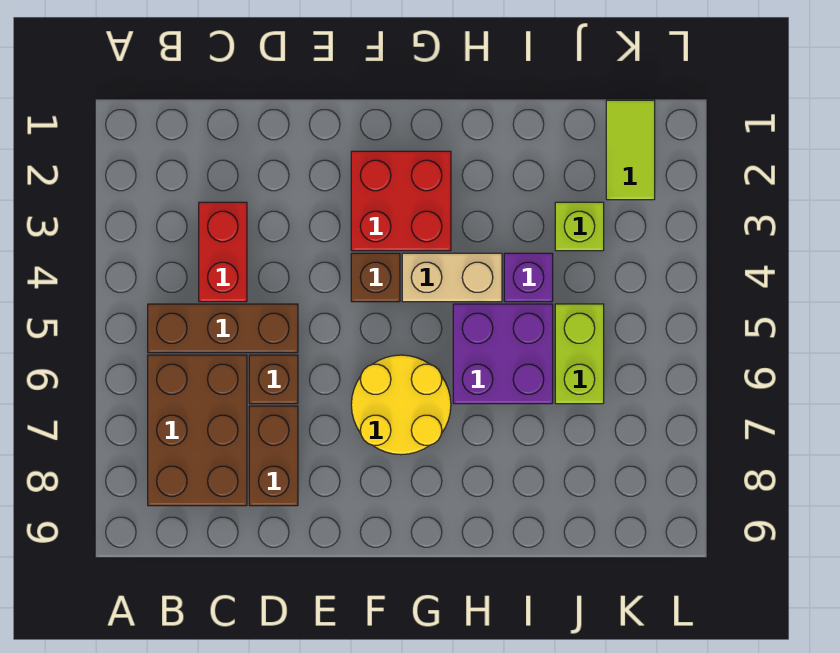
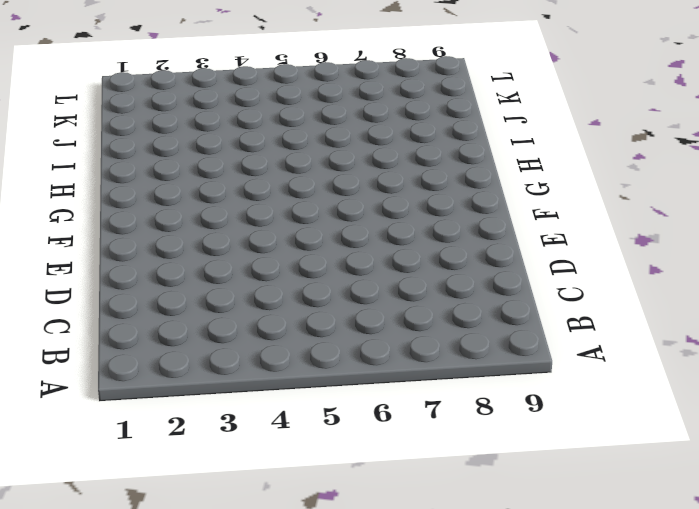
none -> brown brick B5:D5 level 1
none -> brown brick B6:C8 level 1
none -> red brick C3:C4 level 1

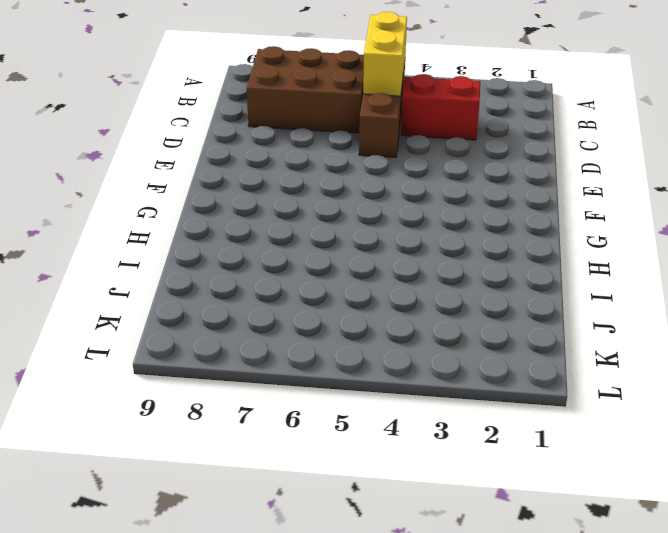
yellow brick B5:C5 level 2 -> none
none -> brown brick D6 level 1
none -> brown brick D7:D8 level 1
none -> red brick F2:G3 level 1

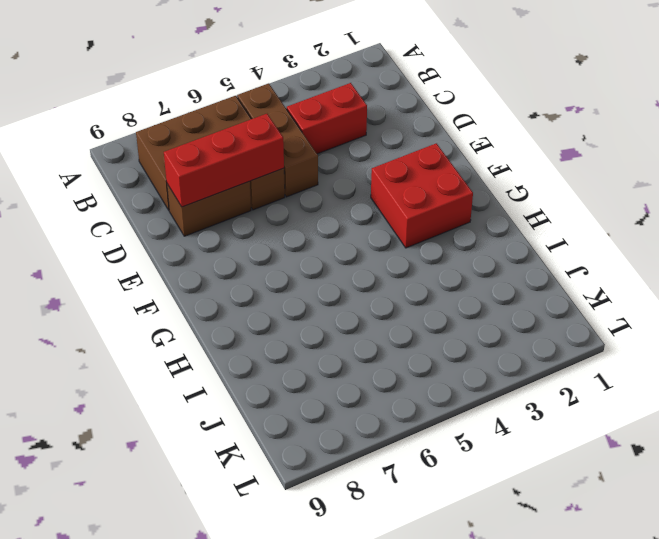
red brick D6:D8 level 2 -> none
none -> brown brick F4 level 1
none -> yellow round brick F6:G7 level 1
none -> tan brick G4:H4 level 1

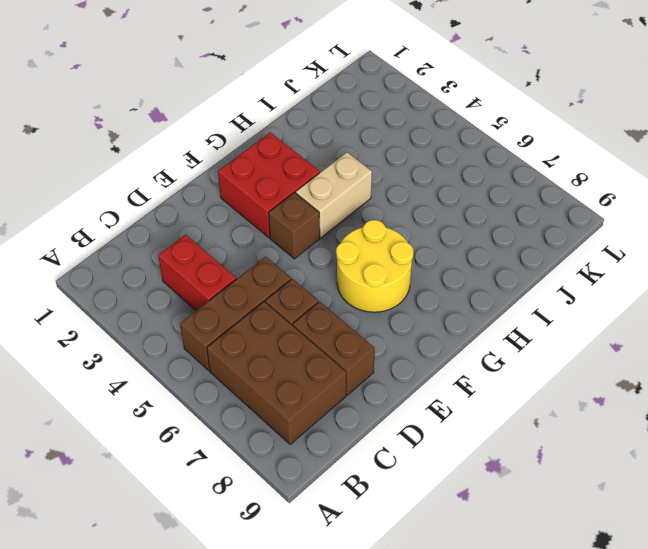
none -> purple brick H5:I6 level 1
none -> purple brick I4 level 1
none -> lime brick J3 level 1

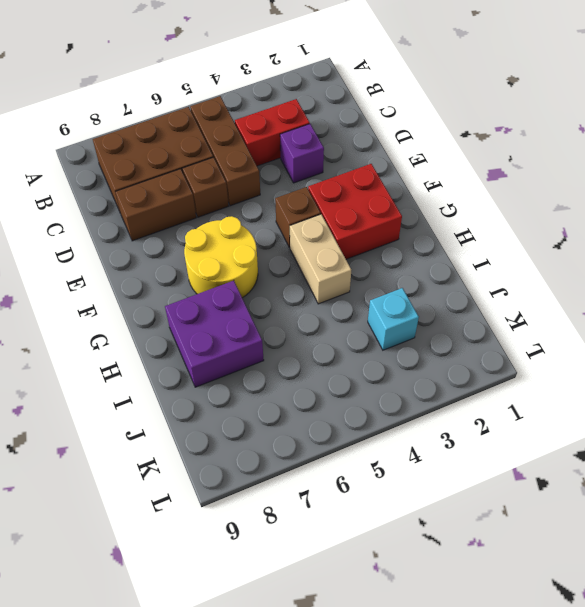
purple brick D3 level 1 -> purple brick I4 level 1
purple brick H7:I8 level 1 -> purple brick H5:I6 level 1
cyan brick J3 level 1 -> lime brick J3 level 1
none -> lime brick J5:J6 level 1
none -> lime tile K1:K2 level 1

